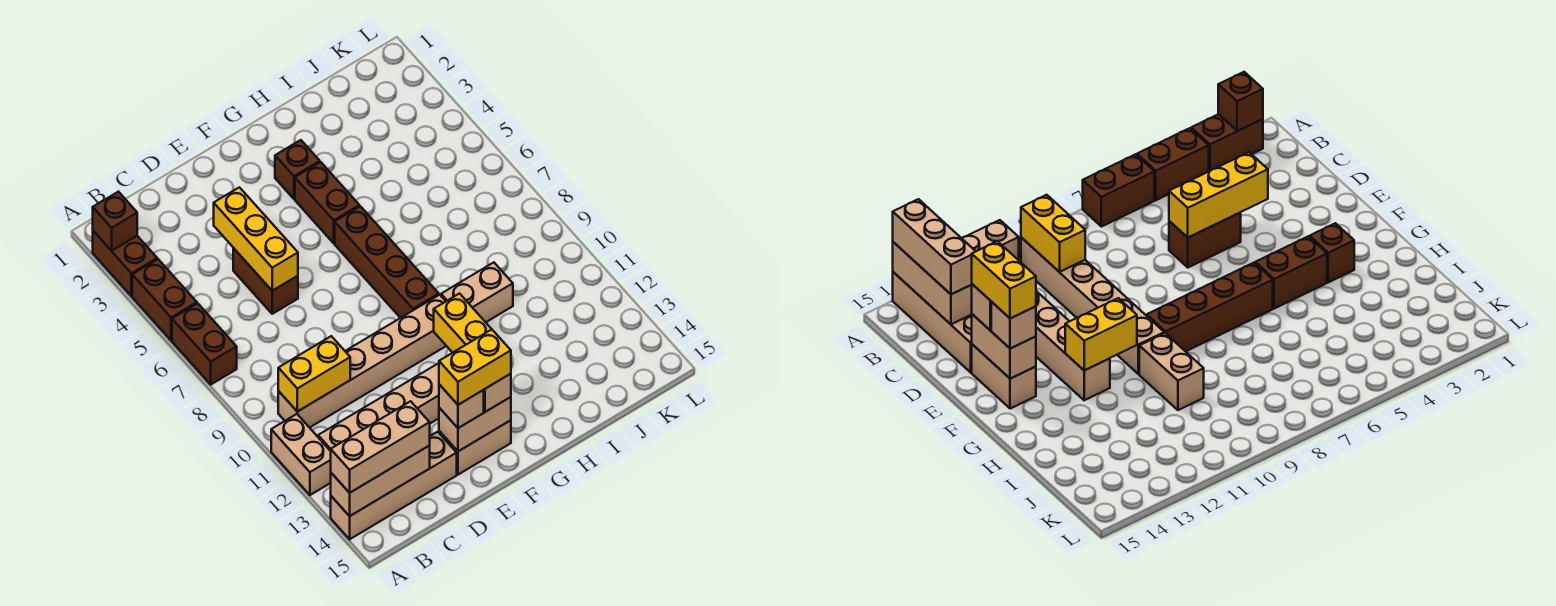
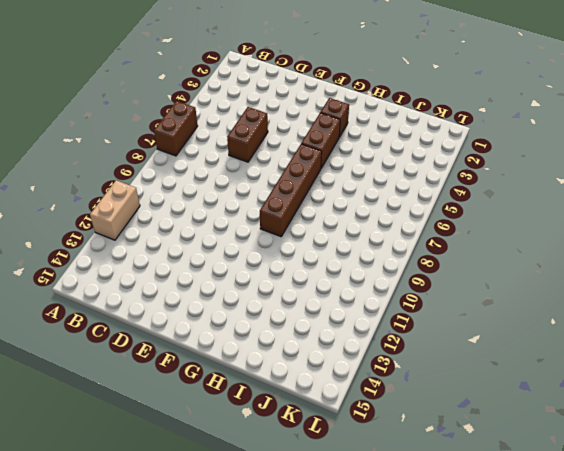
none -> brown brick A2:A3 level 1
none -> brown brick A4:A5 level 1
none -> tan brick A14:D14 level 1

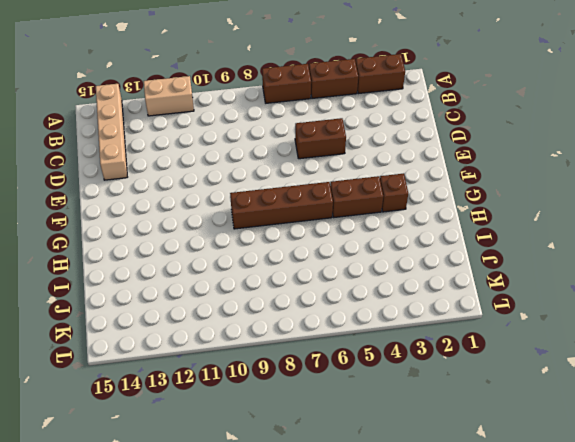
none -> tan brick B10:G10 level 1
none -> tan brick B12:G12 level 1
none -> tan brick E14:F14 level 1

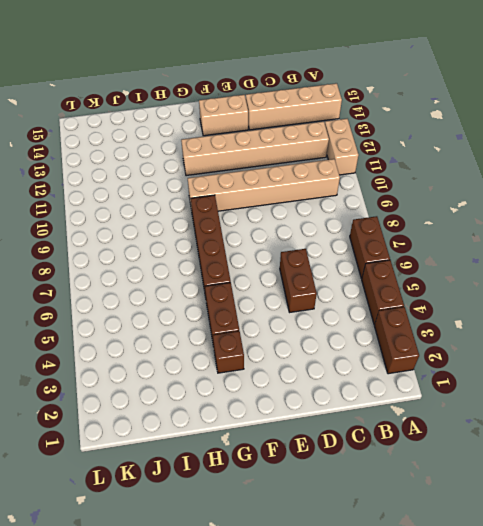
none -> tan brick H10:I10 level 1
none -> brown brick A2 level 2
none -> tan brick A14:C14 level 2

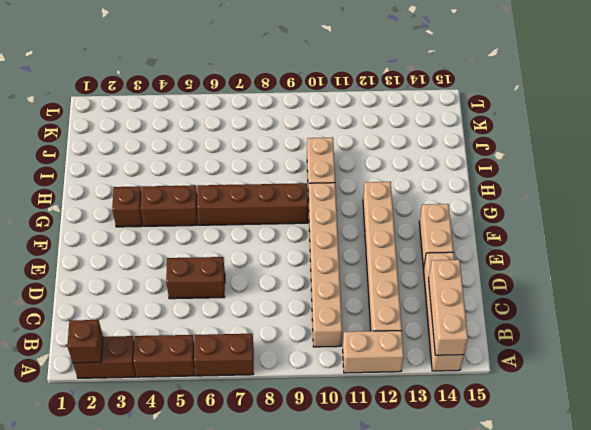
none -> yellow brick B10:C10 level 2
none -> yellow brick D4:D6 level 2
none -> tan brick E14:F14 level 2

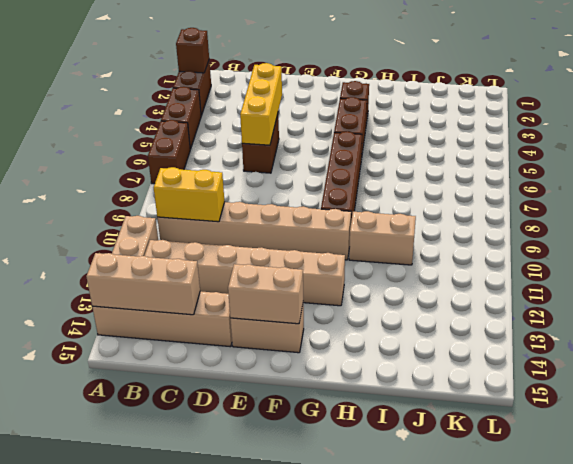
none -> yellow brick G11:G12 level 2
none -> tan brick A14:C14 level 3
none -> tan brick E14 level 3

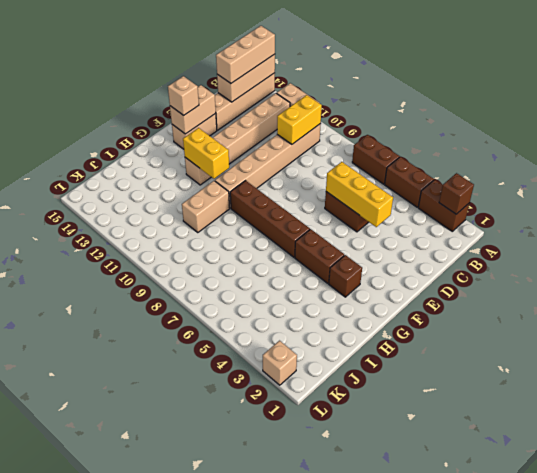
tan brick L2 level 1 -> tan brick E14 level 3
none -> yellow brick E14:F14 level 4

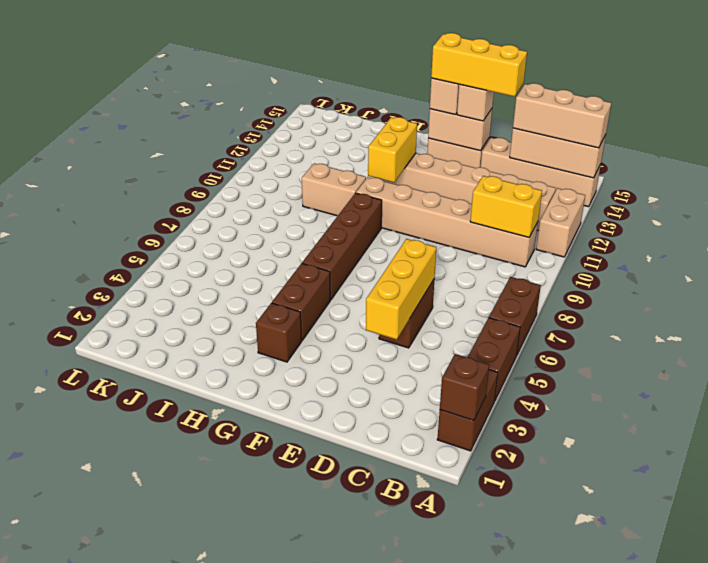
yellow brick D14:F14 level 4 -> yellow brick E14:F14 level 4

